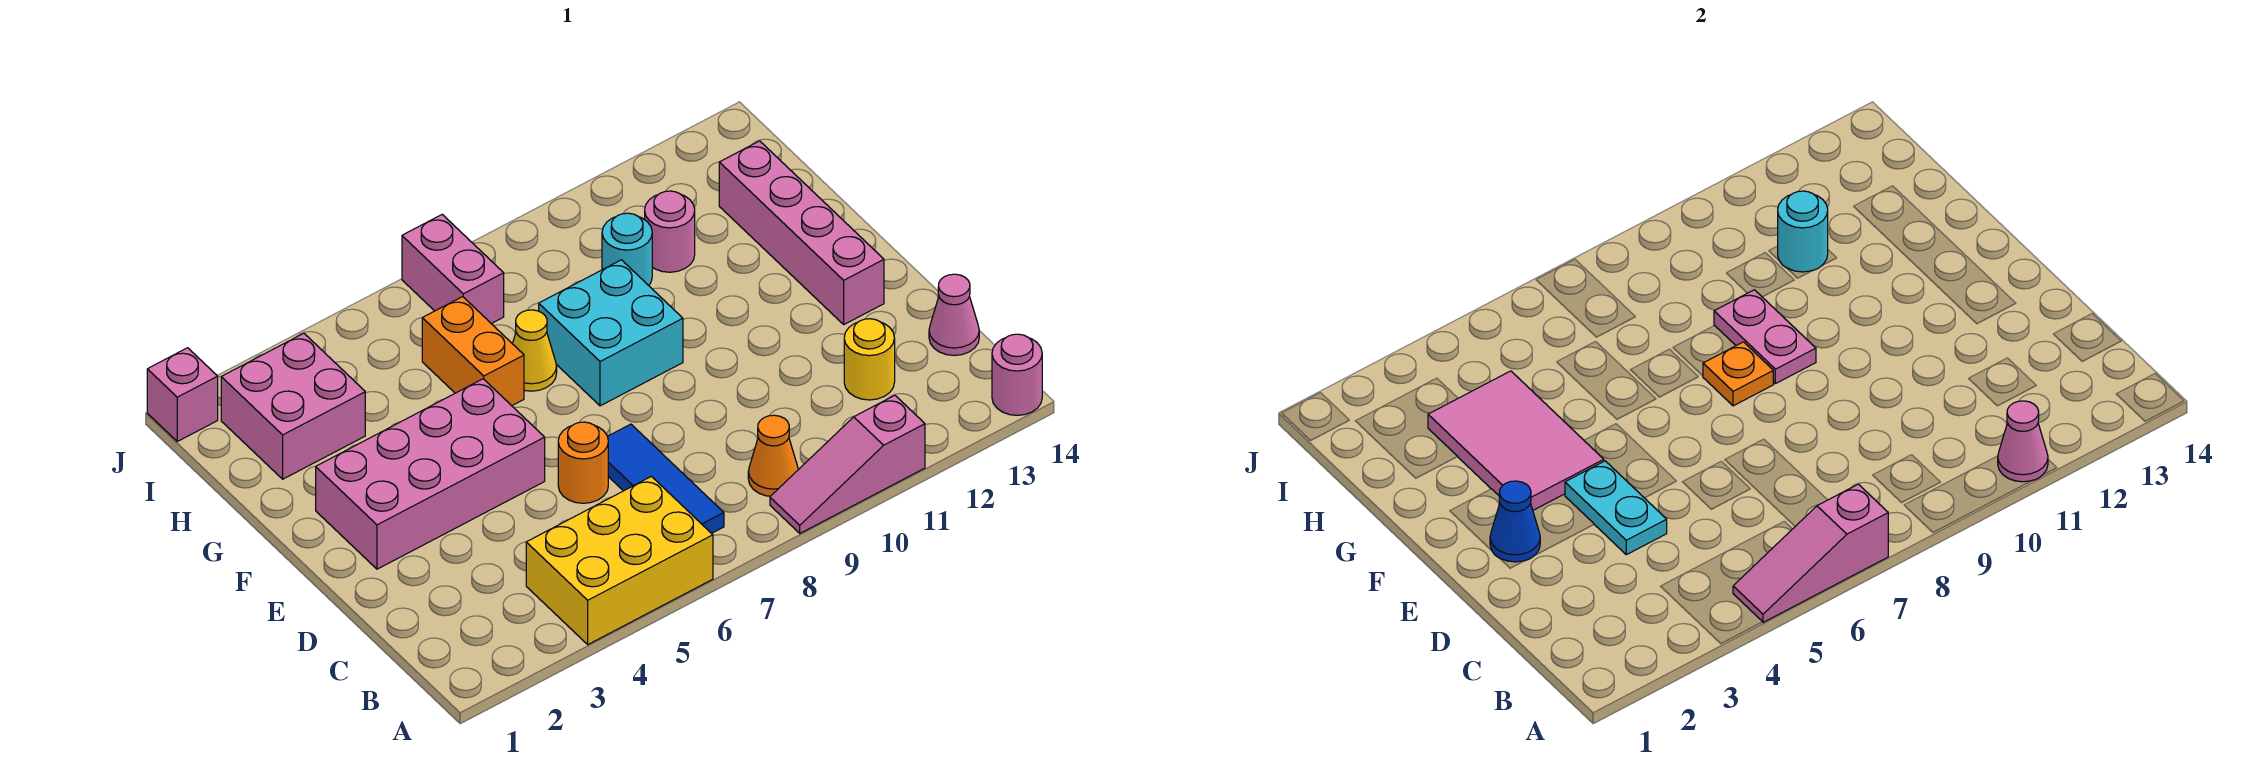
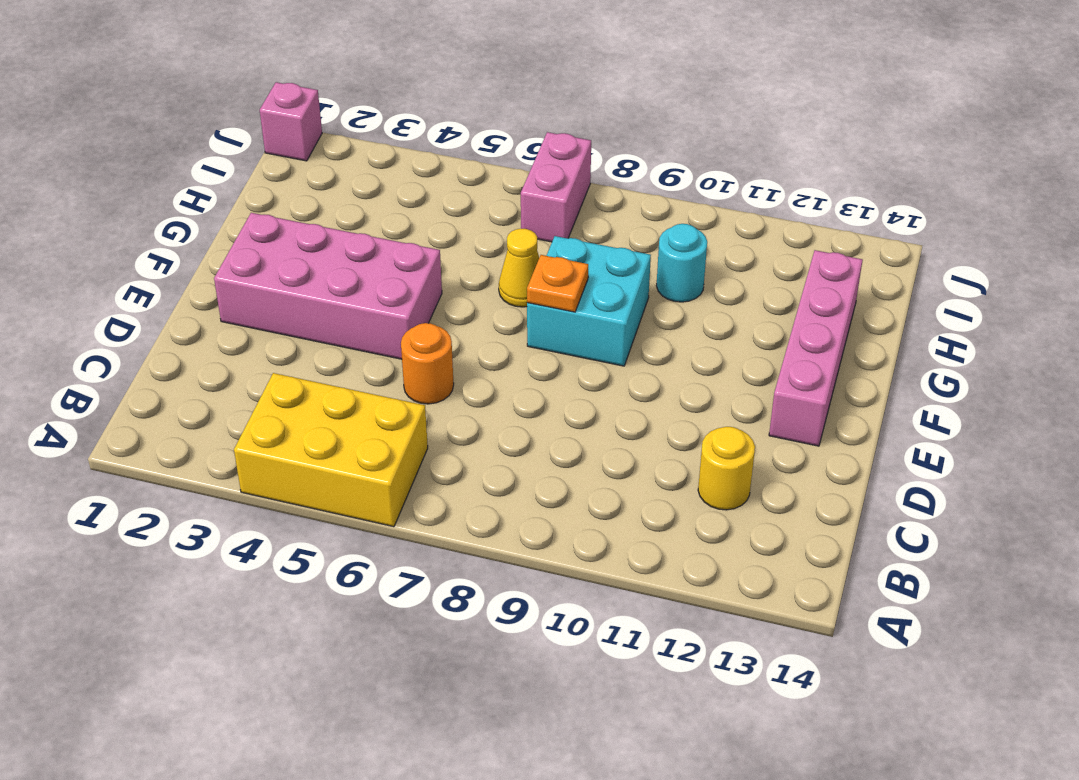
none -> pink slope A9:A11 level 1 top 11
none -> pink round brick A14 level 1
none -> blue tile B7:D7 level 1

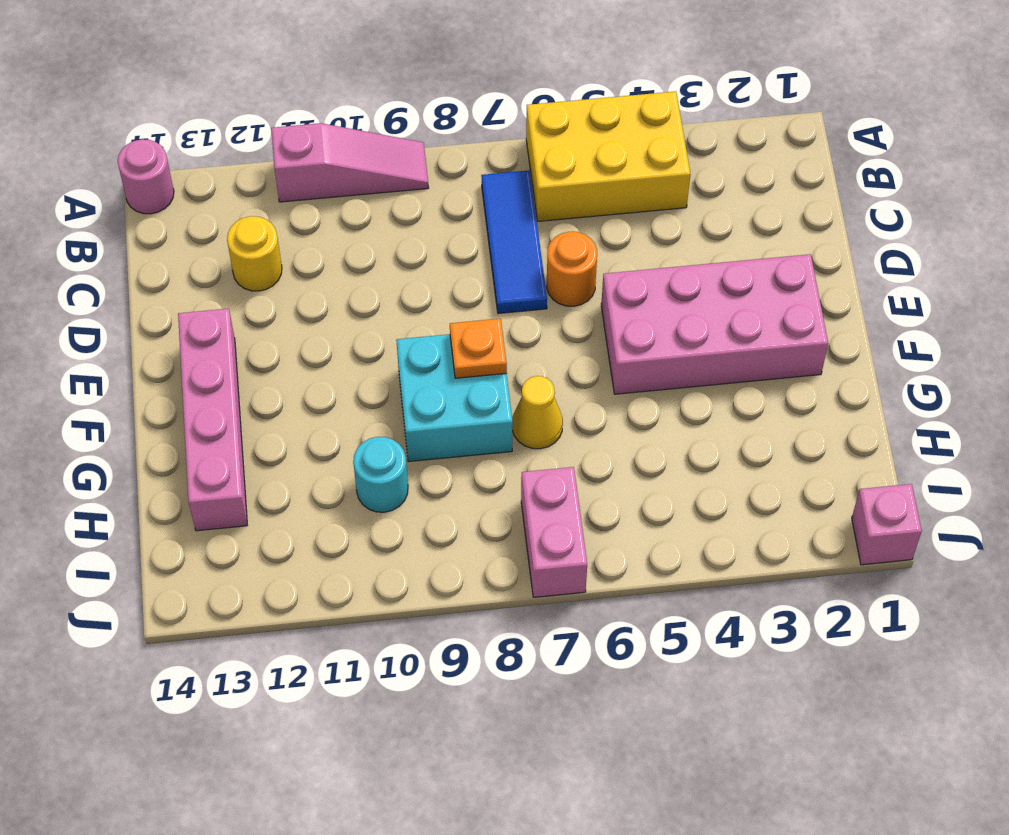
none -> orange cone B9 level 1
none -> pink cone C14 level 1
none -> orange brick G6:H6 level 1

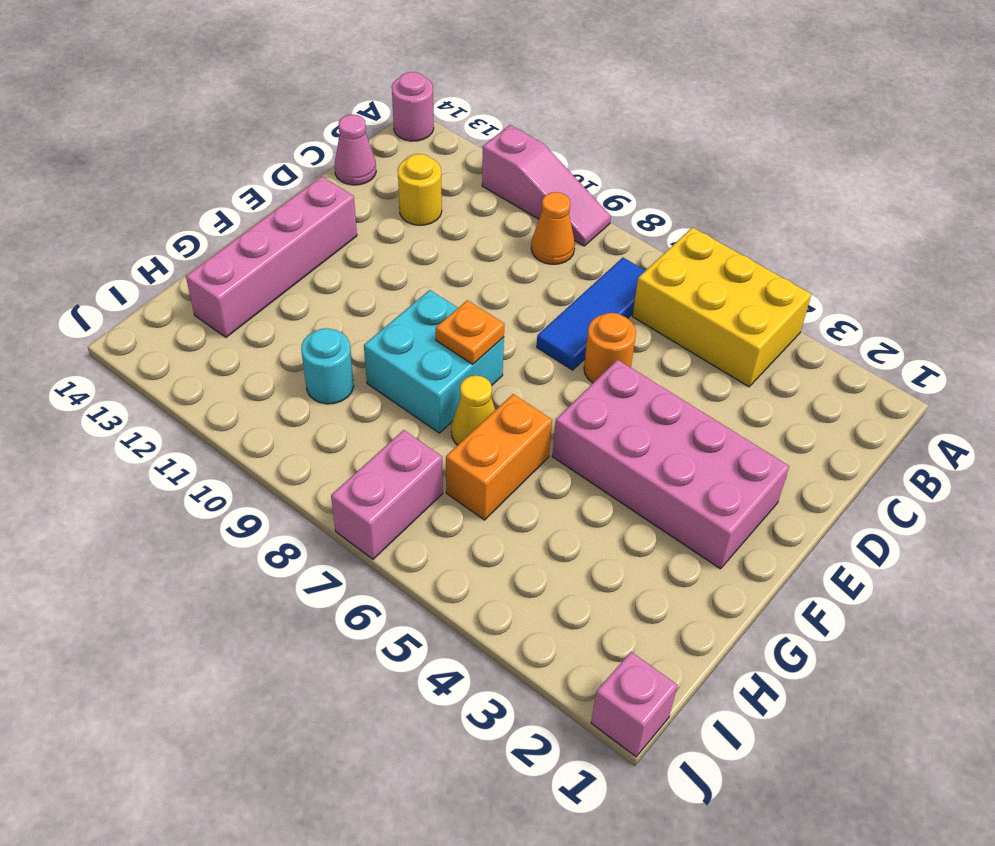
none -> pink brick H2:I3 level 1
none -> pink round brick H11 level 1
none -> pink slope A5:A7 level 2 top 7

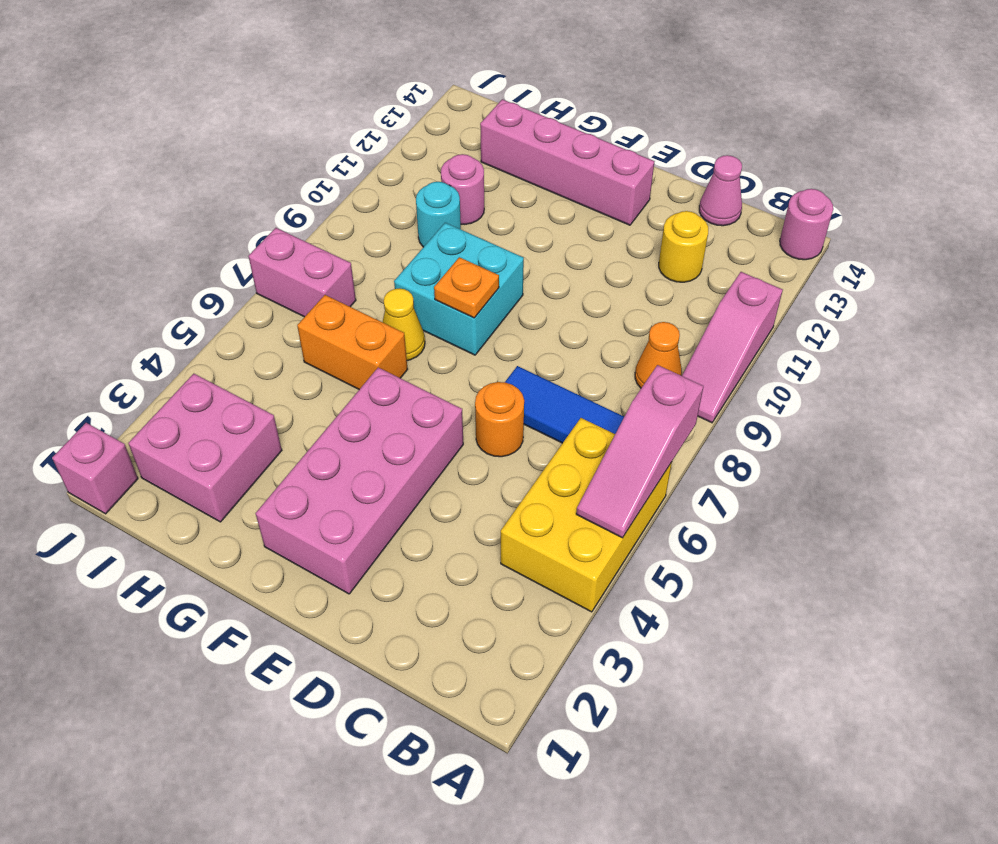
none -> pink cone A11 level 2
none -> cyan plate D4:E4 level 2
none -> blue cone E2 level 2

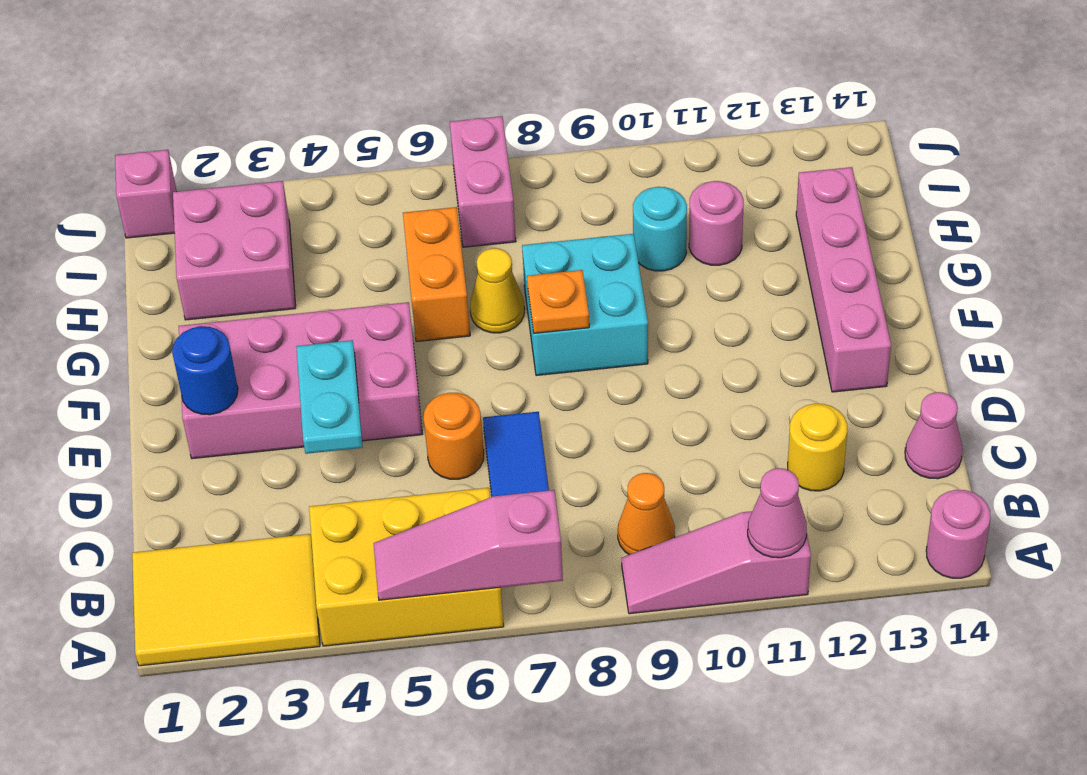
yellow tile A1:B3 level 1 -> none
blue round brick E2 level 2 -> blue cone E2 level 2
none -> pink tile F3:H4 level 2
none -> pink plate F9:G9 level 2
none -> cyan round brick H11 level 2

